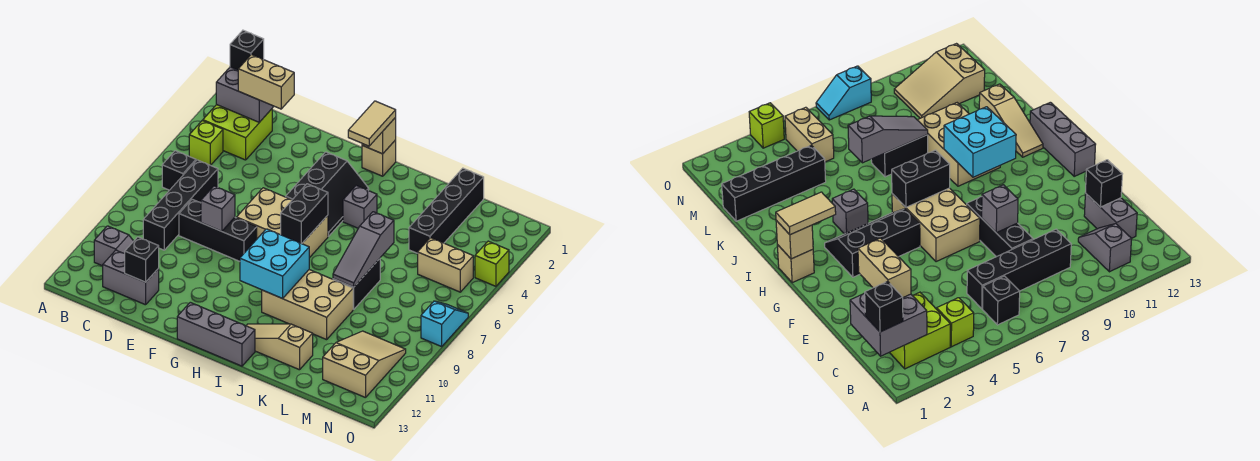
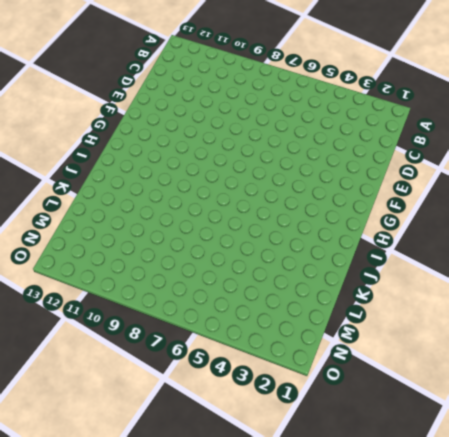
none -> lime brick B2:C3 level 1
none -> lime brick B4 level 1
none -> black brick B6 level 1
none -> grey slope B11:C11 level 1 top B

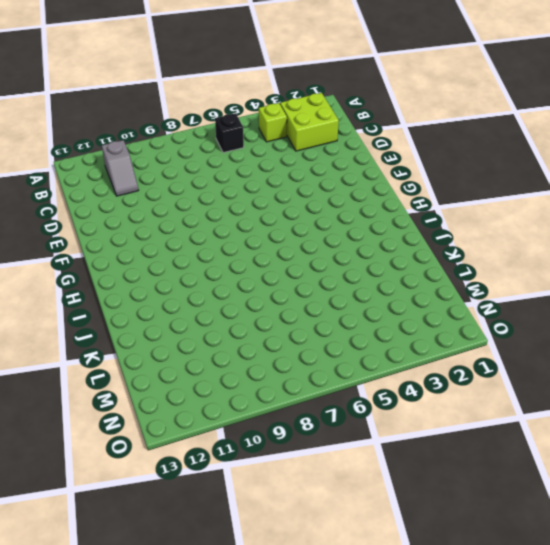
none -> black brick C6:C9 level 1
none -> grey brick C12:D12 level 1
none -> black brick D8:F8 level 1
none -> tan brick F6:H7 level 1

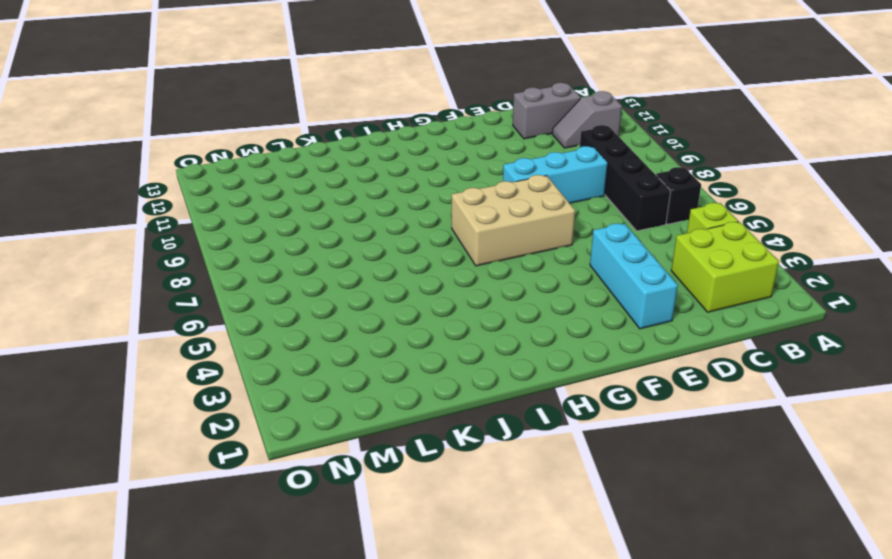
cyan brick D8:F8 level 1 -> black brick D8:F8 level 1
cyan brick E2:E4 level 1 -> none
none -> black slope G3:H5 level 1 top G
none -> grey brick G13:I13 level 1
none -> tan brick H1 level 1
none -> grey brick I4 level 1

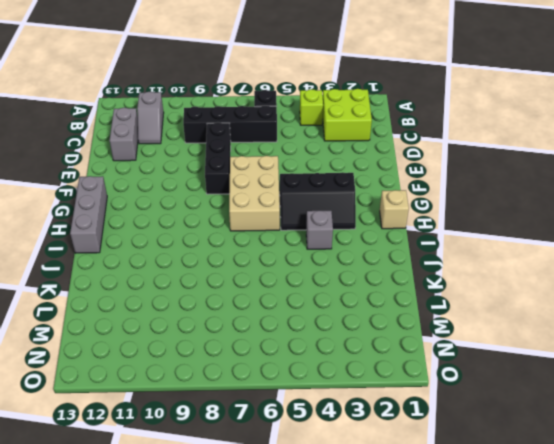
none -> tan brick I9:K10 level 1
none -> tan slope I12:K12 level 1 top K
none -> black brick K7:K8 level 1
none -> black brick L1:L4 level 1

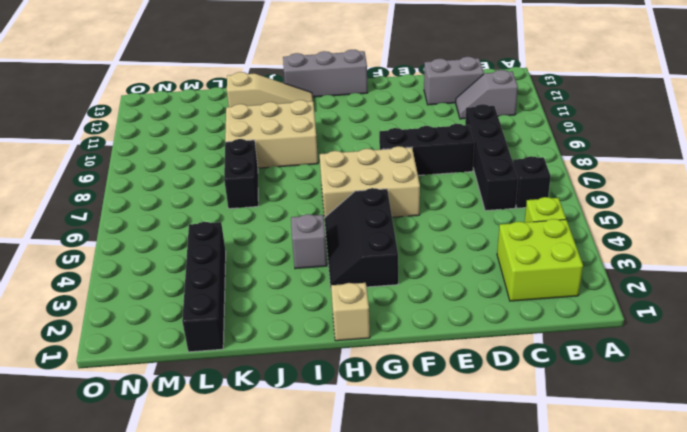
none -> tan brick M5:N5 level 1
none -> tan slope M10:N12 level 1 top 12
none -> lime brick O4 level 1
none -> cyan slope O7:O8 level 1 top 8

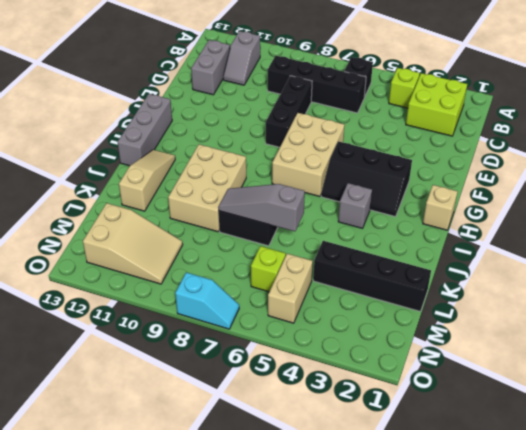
lime brick M6 level 1 -> lime brick O4 level 1
none -> grey brick B1:C2 level 2
none -> black brick D12 level 2
none -> grey brick E8 level 2
none -> tan brick H1 level 2

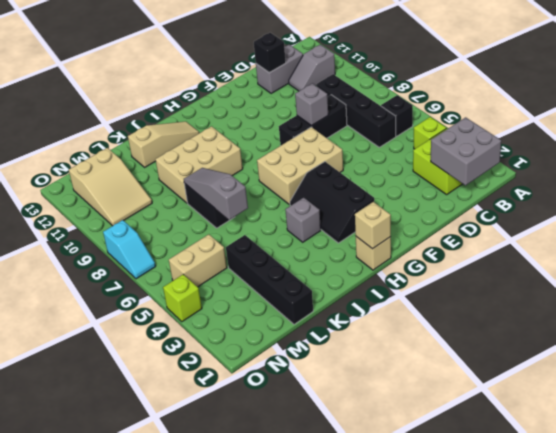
none -> grey brick G13:I13 level 1
none -> black brick H6:H7 level 2
none -> cyan brick H9:I10 level 2
none -> black brick B1 level 3

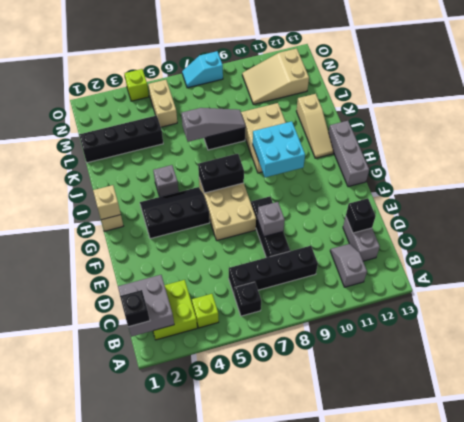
none -> tan brick C2:D2 level 3
none -> tan tile H1:H2 level 3

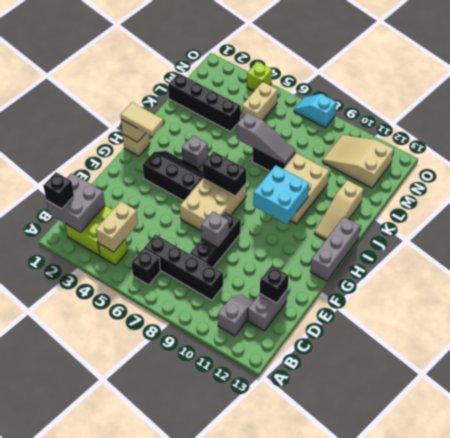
tan brick B4:C4 level 2 -> tan brick C2:D2 level 3

